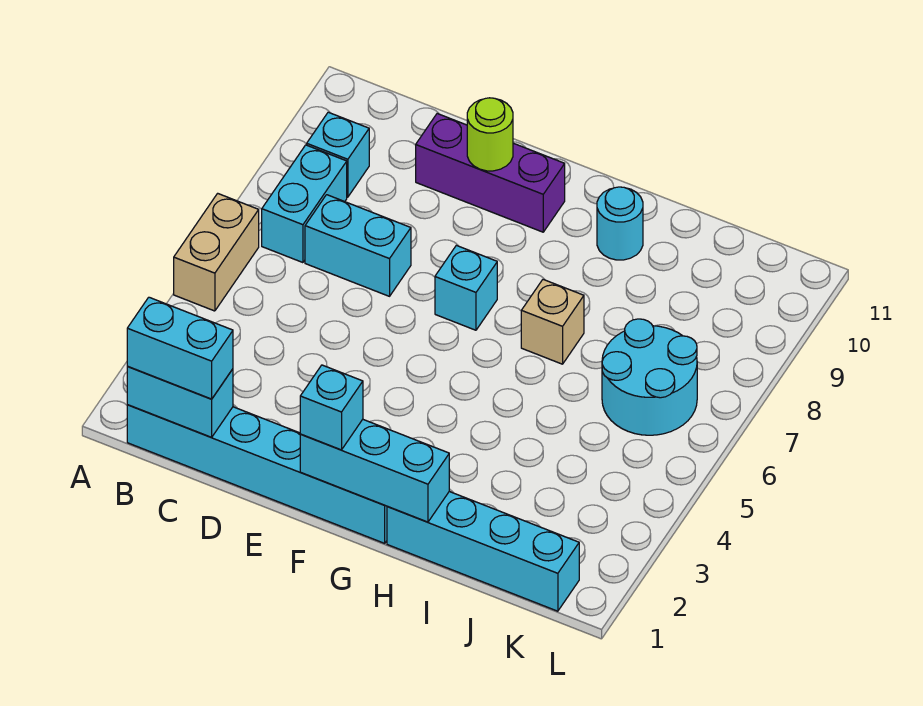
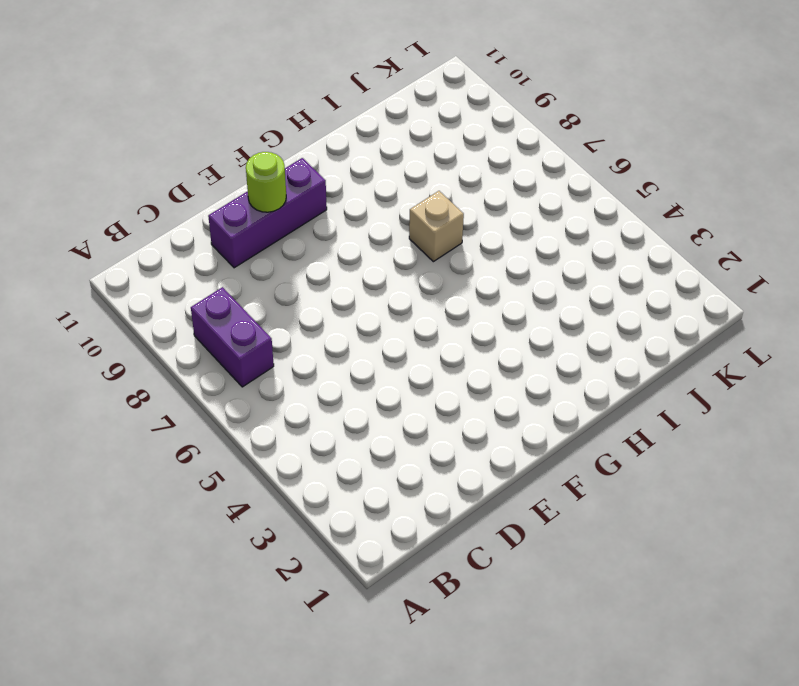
purple brick B7:B8 level 1 -> cyan brick B7:B8 level 1
none -> tan brick A5:A6 level 1
none -> cyan brick B1:G1 level 1
none -> cyan brick B9 level 1

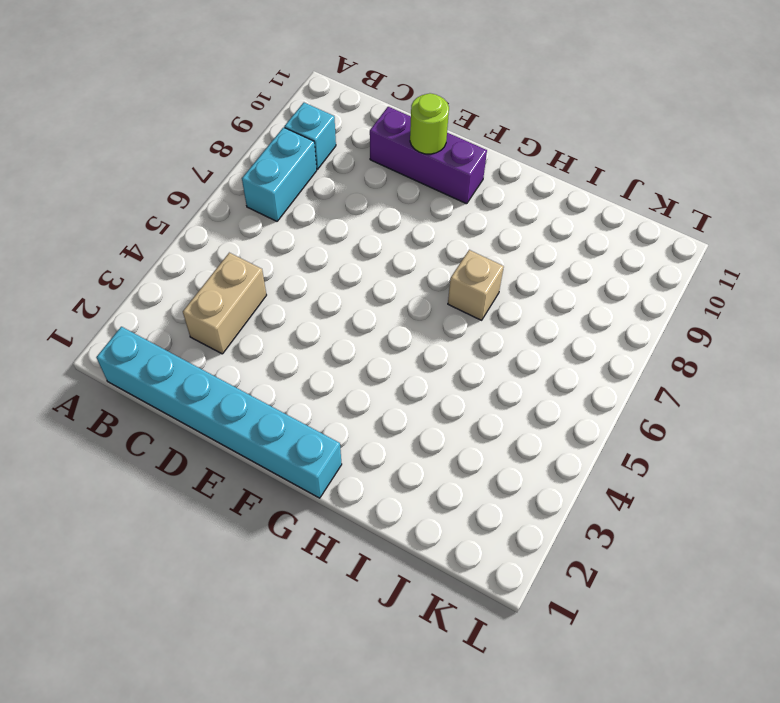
tan brick C3:C4 level 1 -> tan brick A5:A6 level 1
none -> cyan brick C7:D7 level 1
none -> cyan brick F7 level 1
none -> cyan brick H1:K1 level 1

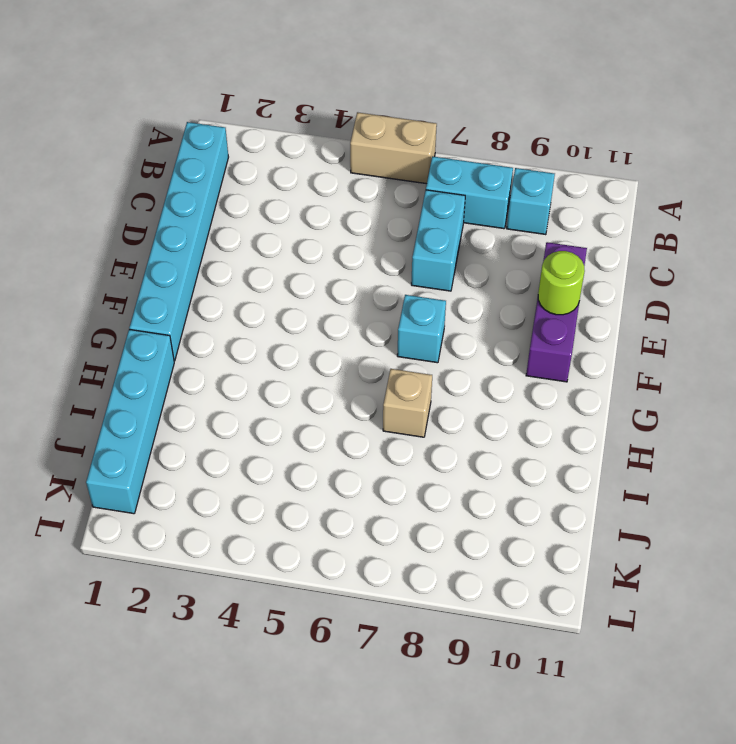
none -> cyan round brick H10 level 1
none -> cyan round brick J6:K7 level 1
none -> cyan brick B1:C1 level 2

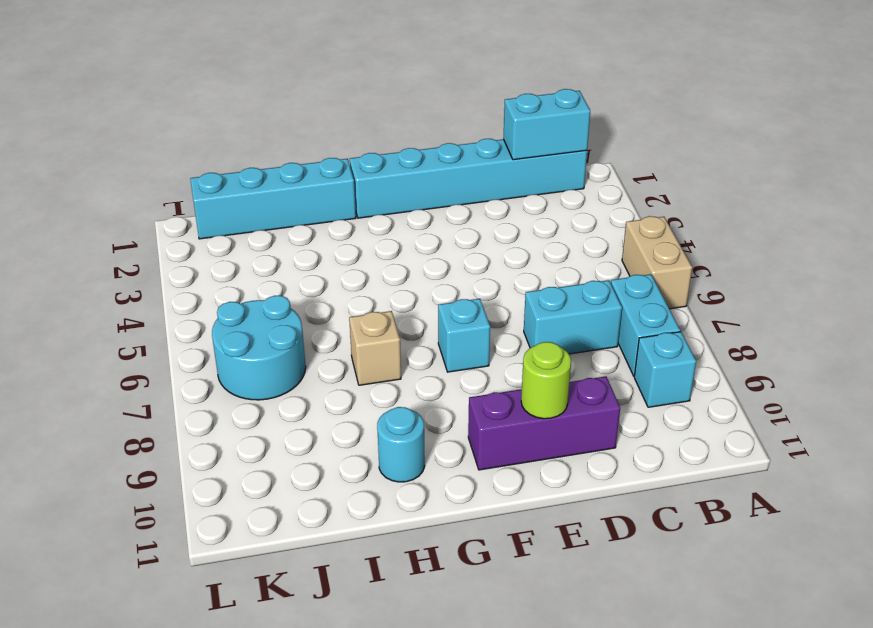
none -> cyan brick F1:H1 level 2
none -> cyan brick B1:C1 level 3
none -> cyan brick F1 level 3

